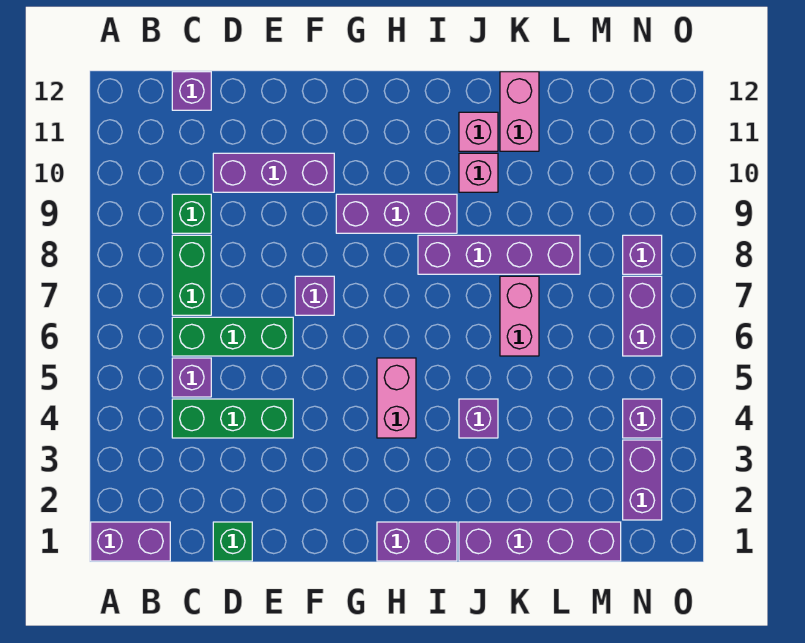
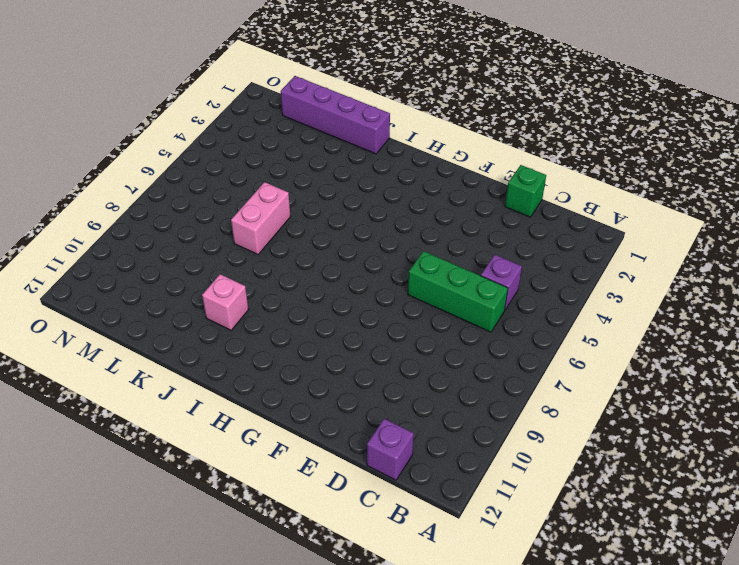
none -> purple brick A1:B1 level 1
none -> green brick C4:E4 level 1
none -> green brick C7:C8 level 1

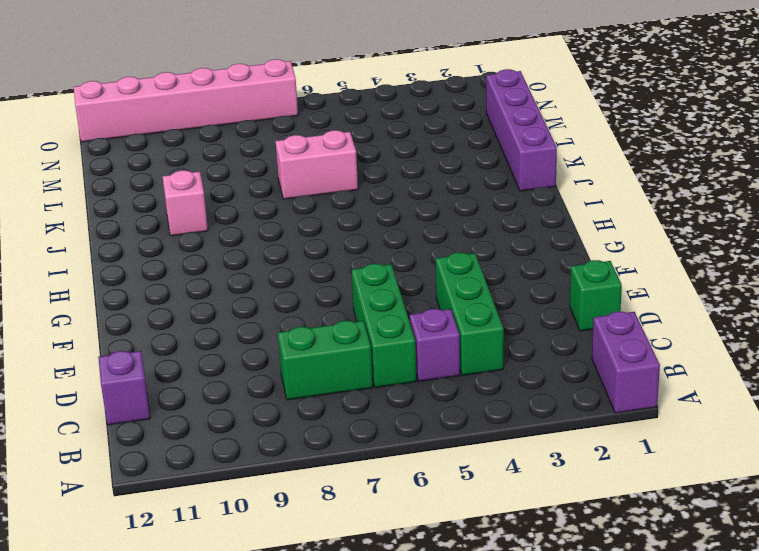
pink brick O7:O12 level 1 -> none
none -> green brick C9 level 1
none -> purple brick D10:F10 level 1
none -> purple brick F7 level 1

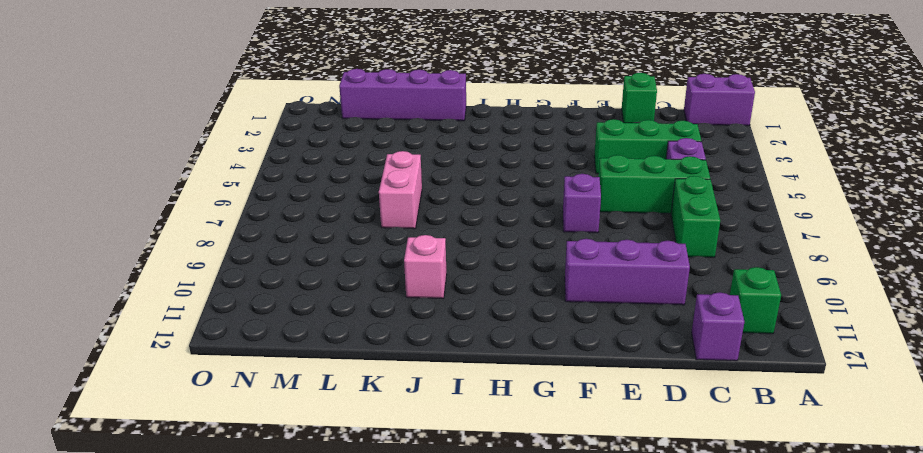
green brick B11 level 1 -> green brick C9 level 1
none -> purple brick G9:I9 level 1
none -> purple brick H1:I1 level 1
none -> pink brick H4:H5 level 1

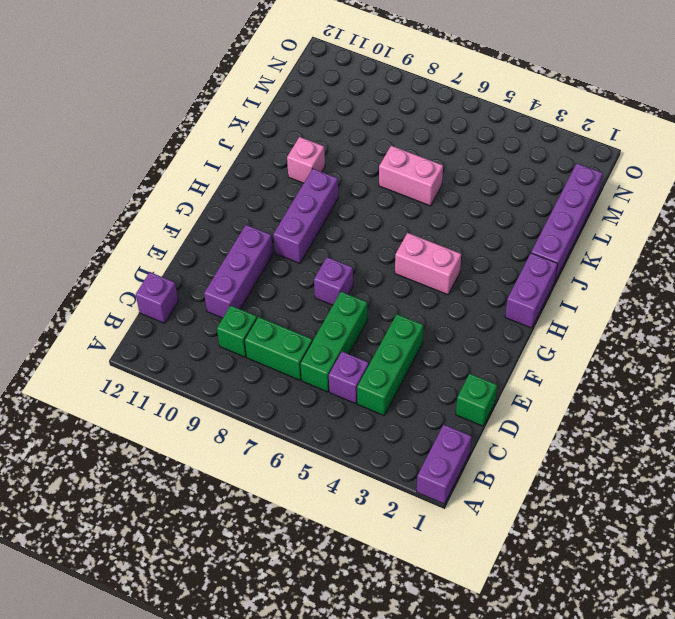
none -> purple brick I8:L8 level 1
none -> purple brick J4 level 1
none -> pink brick J11 level 1

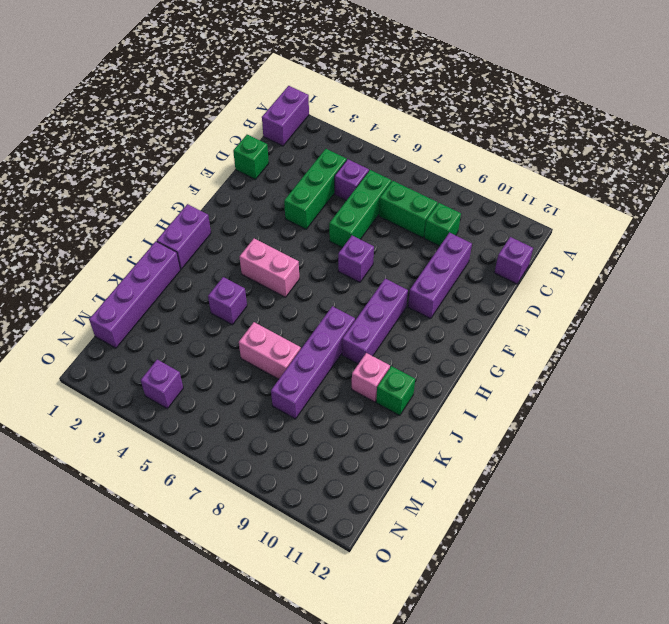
green brick J11 level 1 -> pink brick J11 level 1
none -> pink brick K11:K12 level 1
none -> purple brick N2:N3 level 1
none -> purple brick N6:N7 level 1

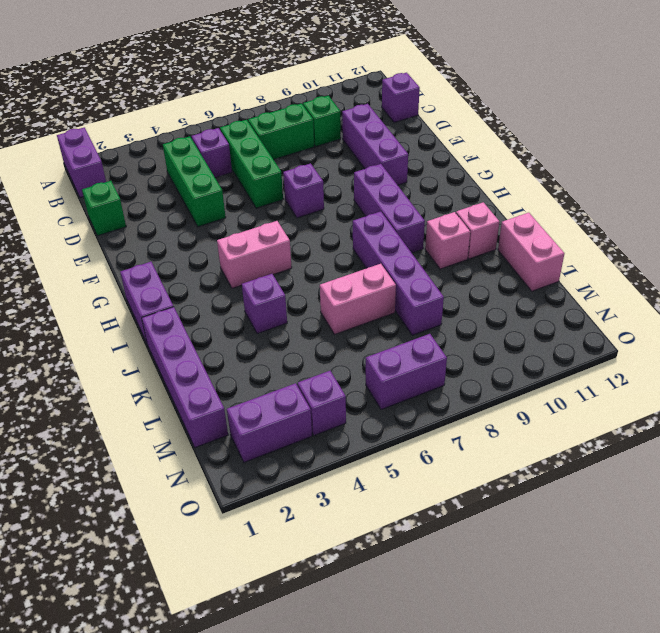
pink brick K12:L12 level 1 -> pink brick K11:K12 level 1
none -> purple brick N8 level 1

